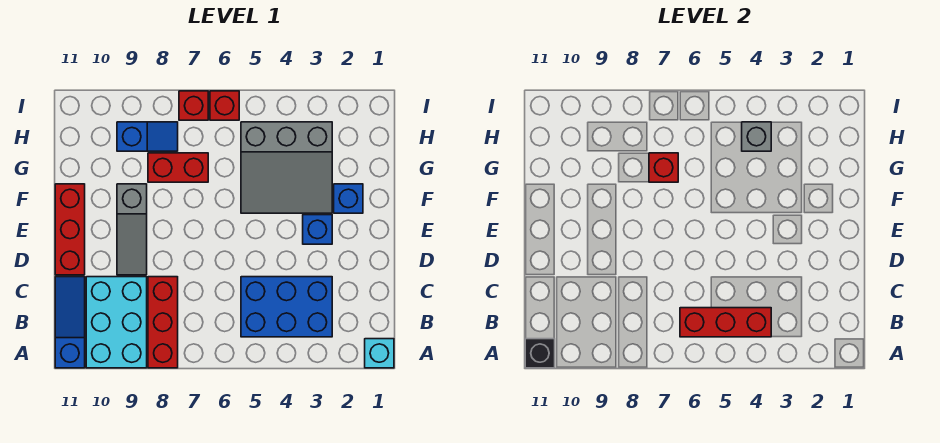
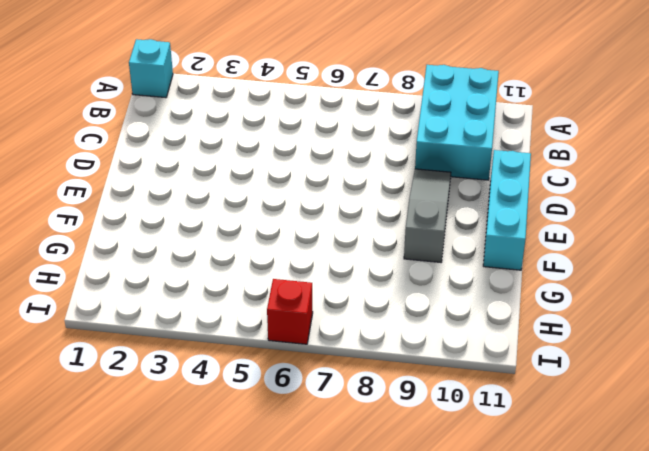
cyan brick D11:F11 level 1 -> red brick D11:F11 level 1
none -> red brick A8:C8 level 1
none -> blue slope A11:C11 level 1 top A
none -> blue brick B3:C5 level 1

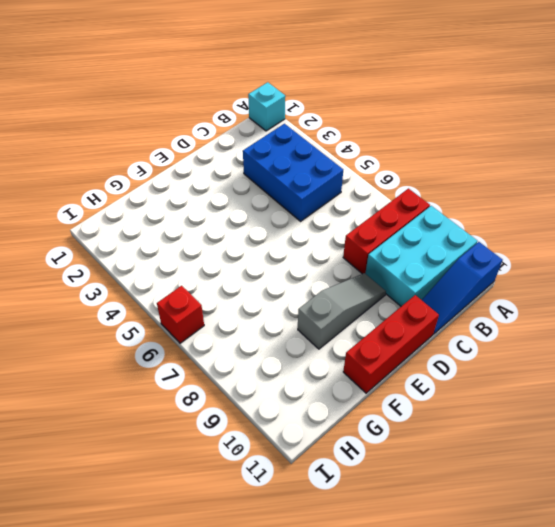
none -> blue brick E3 level 1
none -> blue brick F2 level 1
none -> grey slope F3:H5 level 1 top H

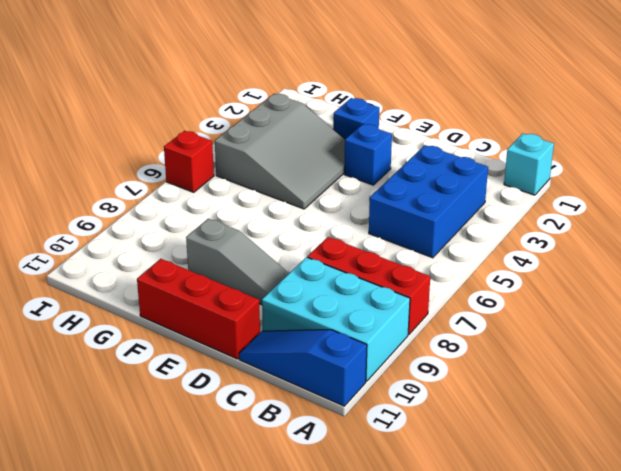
none -> red brick G7:G8 level 1
none -> blue slope H8:H9 level 1 top 9
none -> red brick I7 level 1

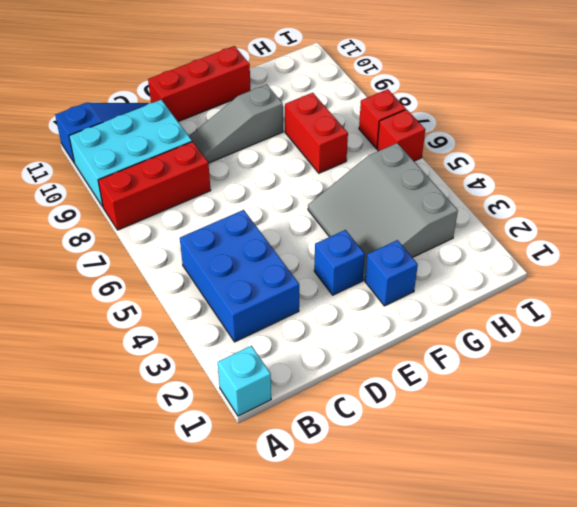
none -> blue slope H8:H9 level 1 top 9
none -> black brick A11 level 2
none -> red brick B4:B6 level 2

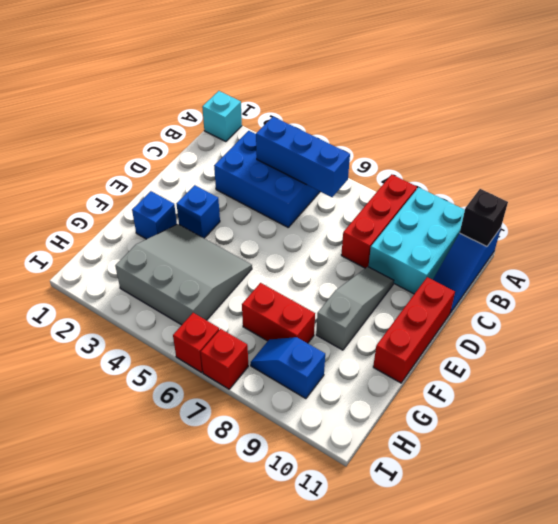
blue brick B4:B6 level 2 -> red brick B4:B6 level 2
none -> red brick G7 level 2
none -> grey brick H4 level 2

